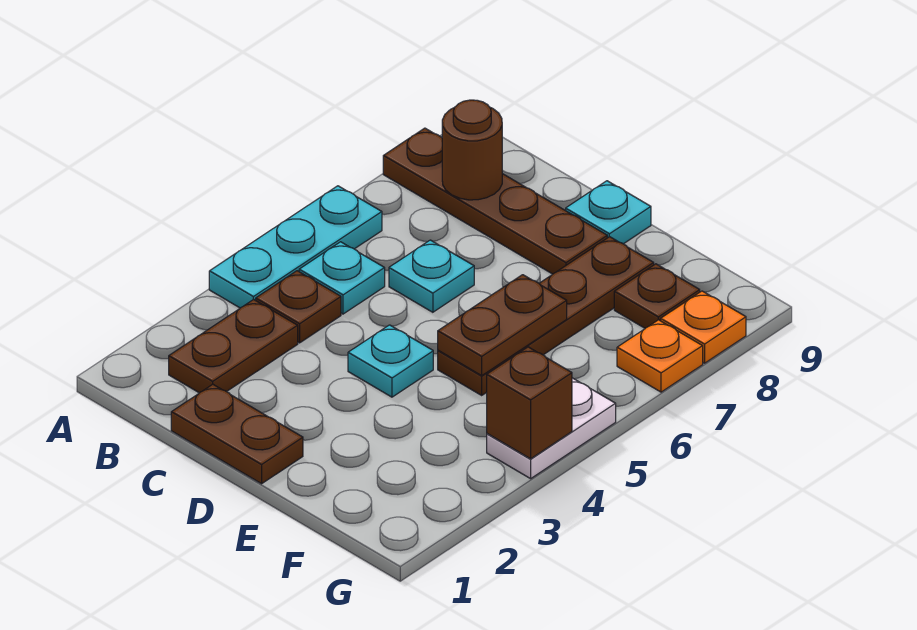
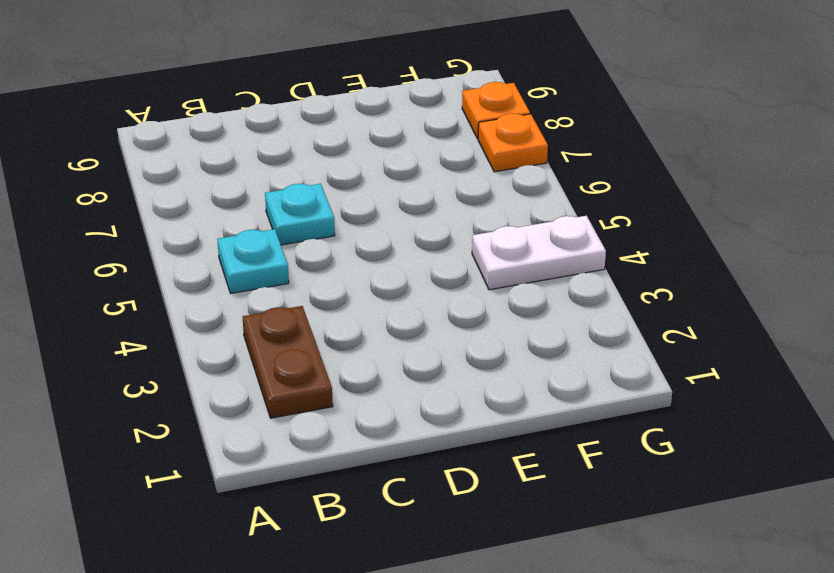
white plate F4:G4 level 1 -> white plate G4:G5 level 1
none -> cyan plate A4:A6 level 1
none -> brown plate A8:D8 level 1
none -> brown plate B4 level 1

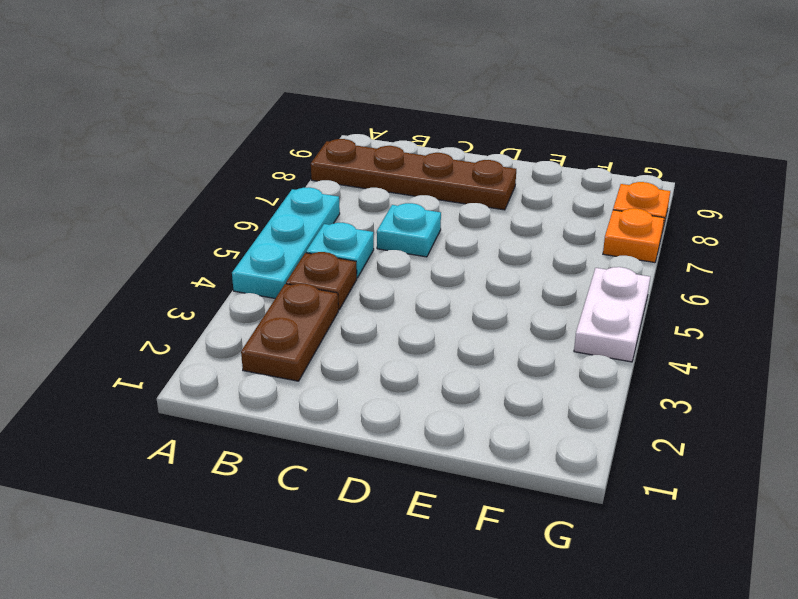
none -> brown plate C1:D1 level 1
none -> cyan plate D4 level 1
none -> cyan plate D9 level 1

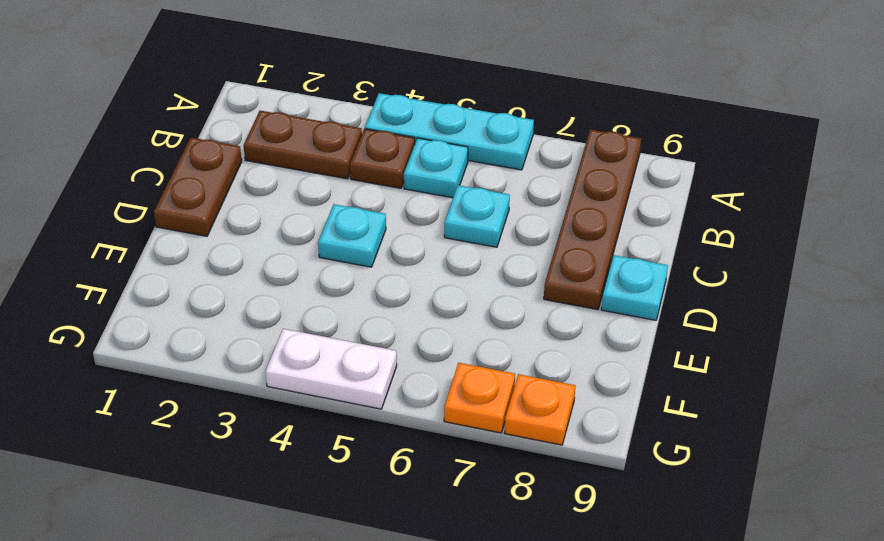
none -> brown plate E5:E8 level 1
none -> brown plate F8 level 1
none -> brown round brick B8 level 2

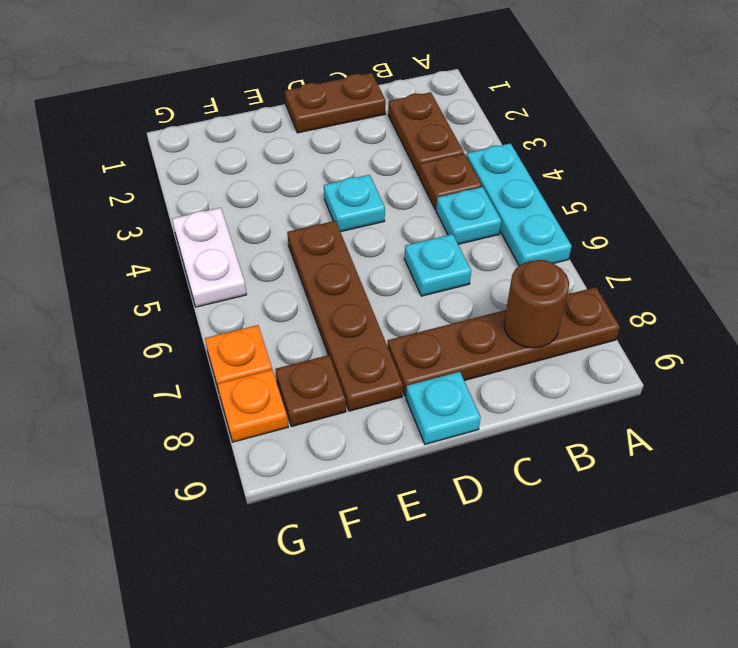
none -> brown plate E5:E6 level 2
none -> brown brick G4 level 2

